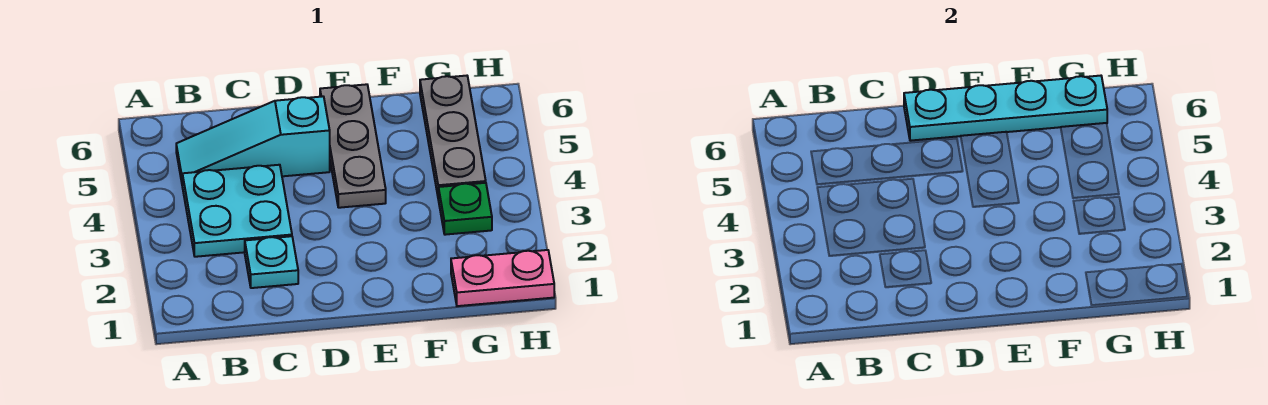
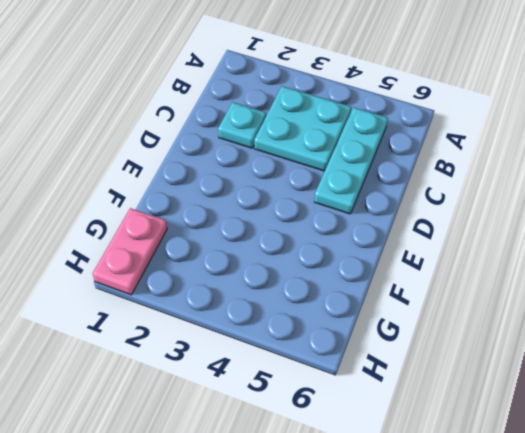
cyan plate B5:D5 level 1 -> cyan slope B5:D5 level 1 top D
none -> grey plate E4:E6 level 1
none -> green plate G3 level 1

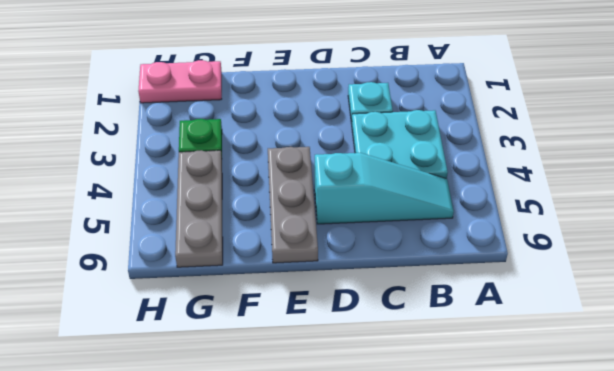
none -> cyan plate D6:G6 level 2

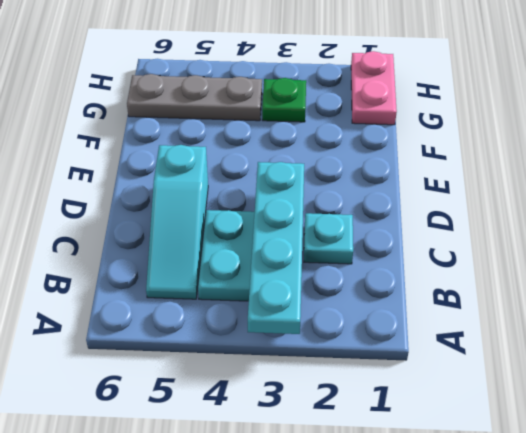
cyan plate A3:D3 level 2 -> cyan plate D6:G6 level 2
none -> grey plate E4:E6 level 1

